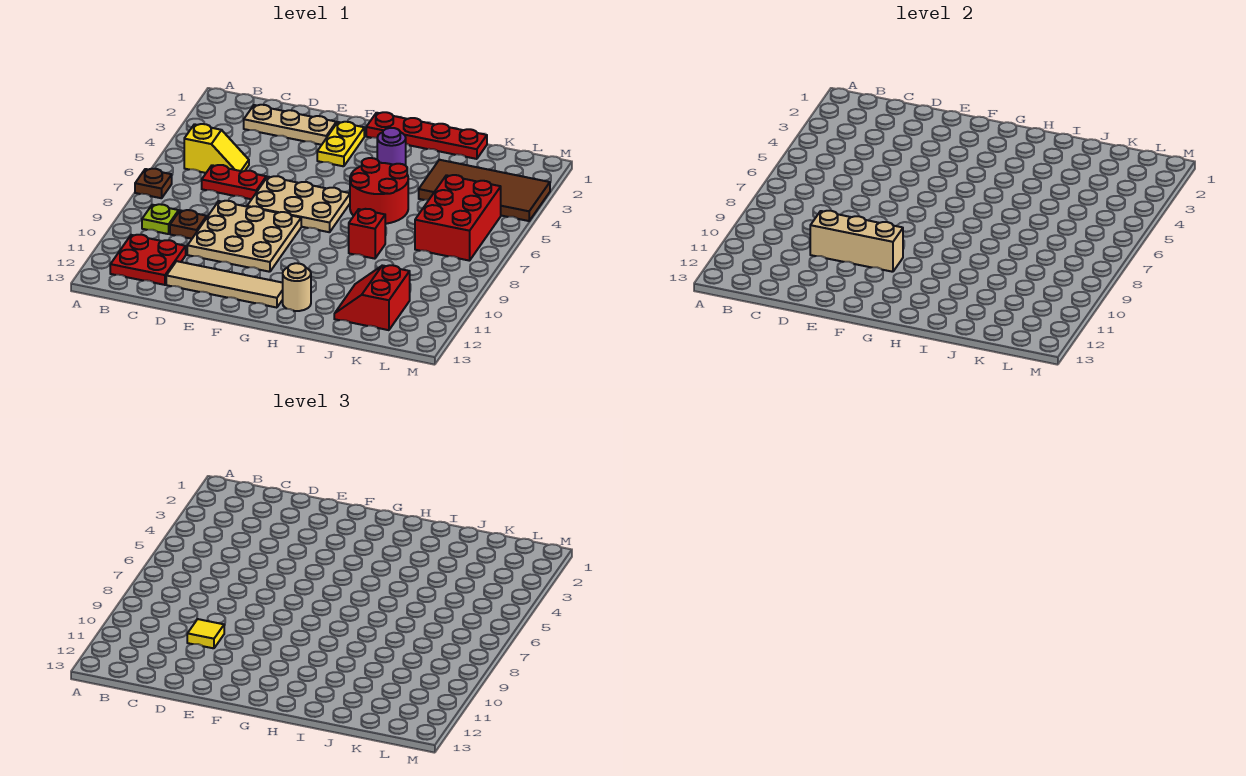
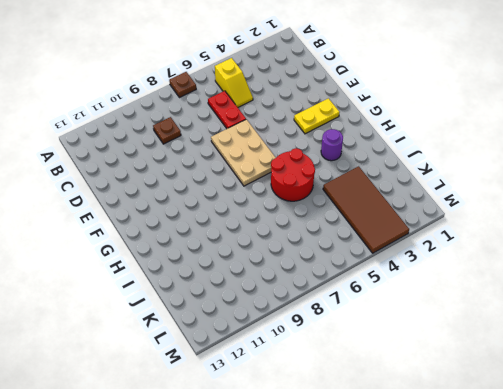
none -> lime plate B9 level 1
none -> red plate B11:C12 level 1
none -> tan plate C2:E2 level 1

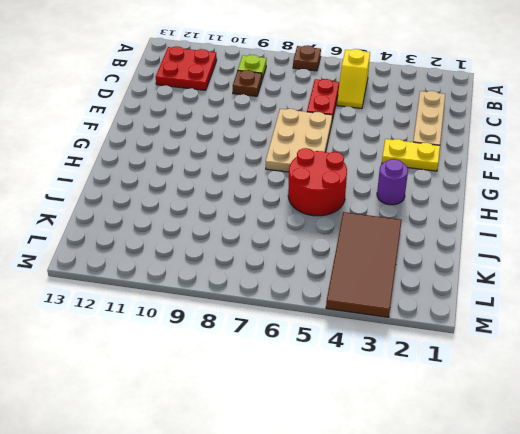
none -> tan plate D8:F10 level 1
none -> tan tile D12:G12 level 1
none -> red plate G1:J1 level 1

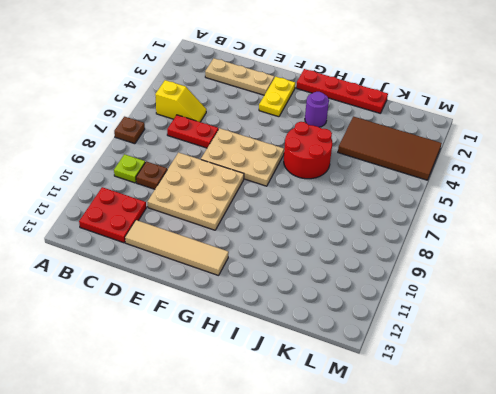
none -> tan round brick H12 level 1
none -> red brick I8 level 1
none -> red slope J11:K12 level 1 top K

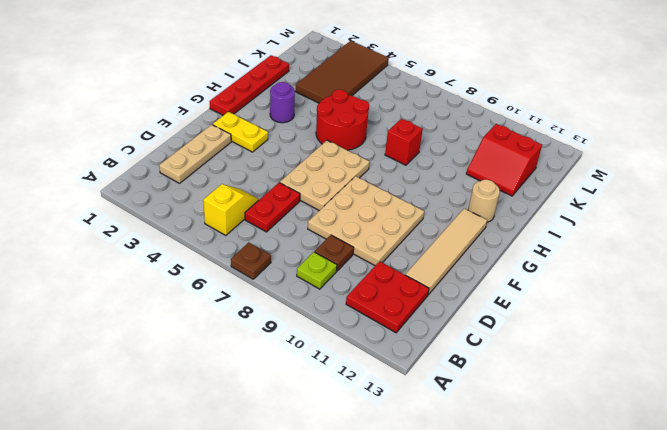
none -> red brick K5:L7 level 1
none -> tan brick D10:F10 level 2
none -> yellow tile D10 level 3

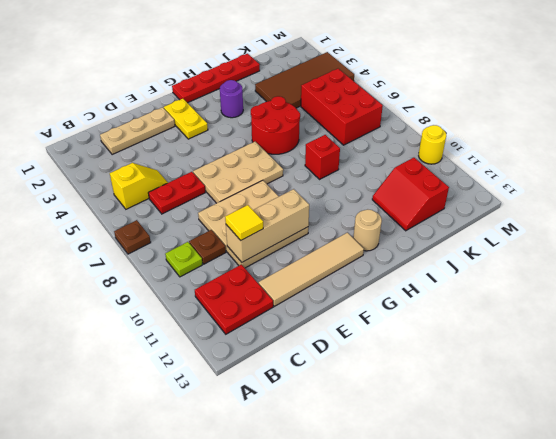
yellow round brick M10 level 1 -> none

